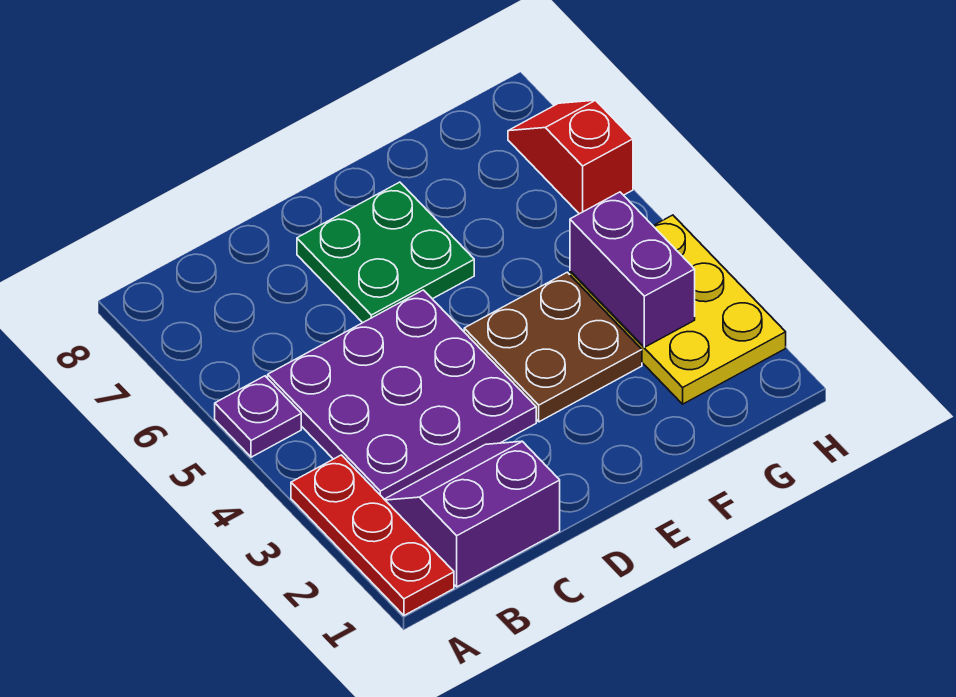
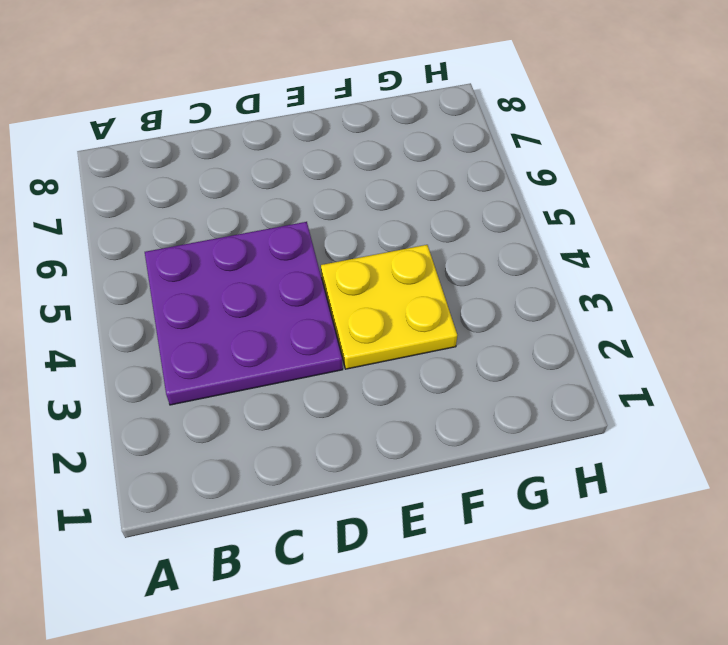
yellow plate E3:F4 level 1 -> brown plate E3:F4 level 1
none -> red plate A1:A3 level 1
none -> purple plate A5 level 1

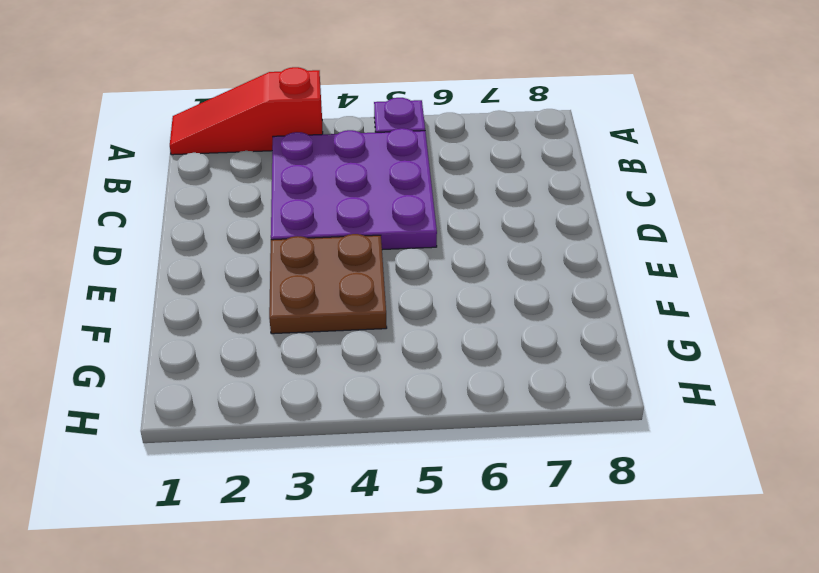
red slope A1:A3 level 1 top 3 -> red plate A1:A3 level 1
none -> purple slope B1:C2 level 1 top 1
none -> green plate D6:E7 level 1

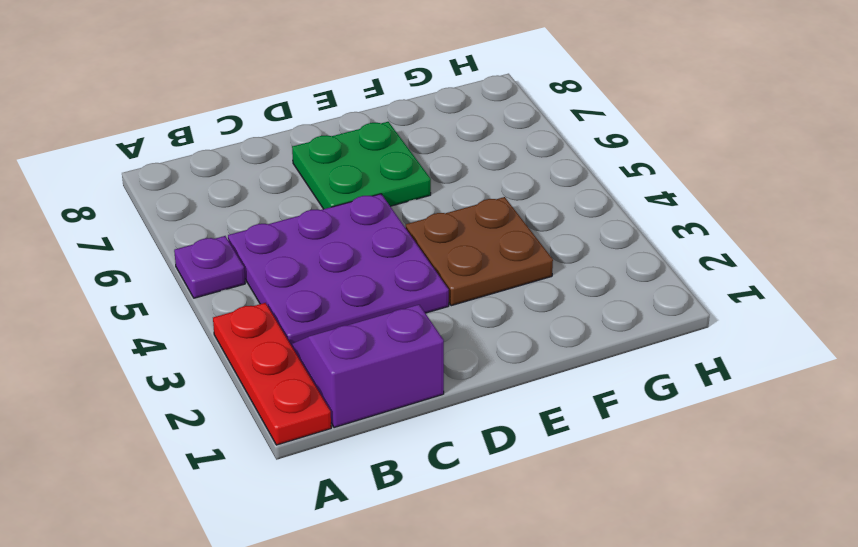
none -> yellow plate G2:H4 level 1
none -> red slope H6:H7 level 1 top 6

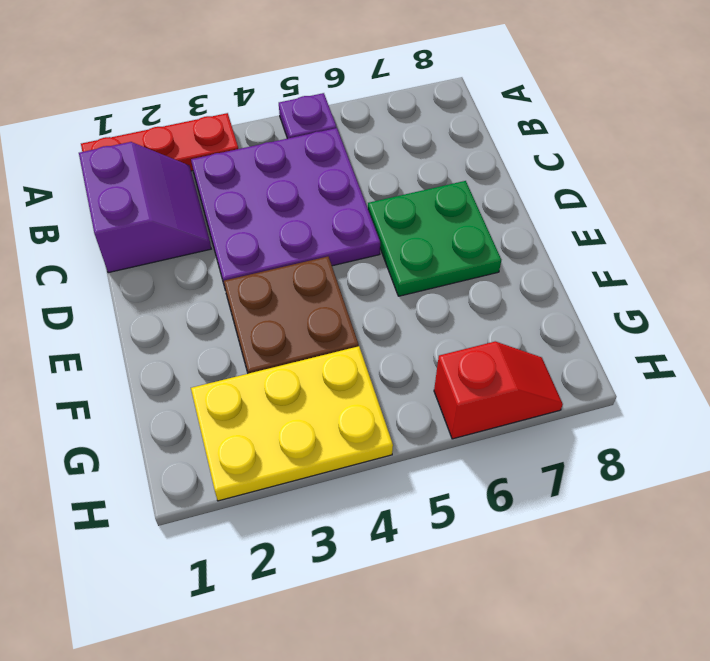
none -> purple brick G3:G4 level 2

